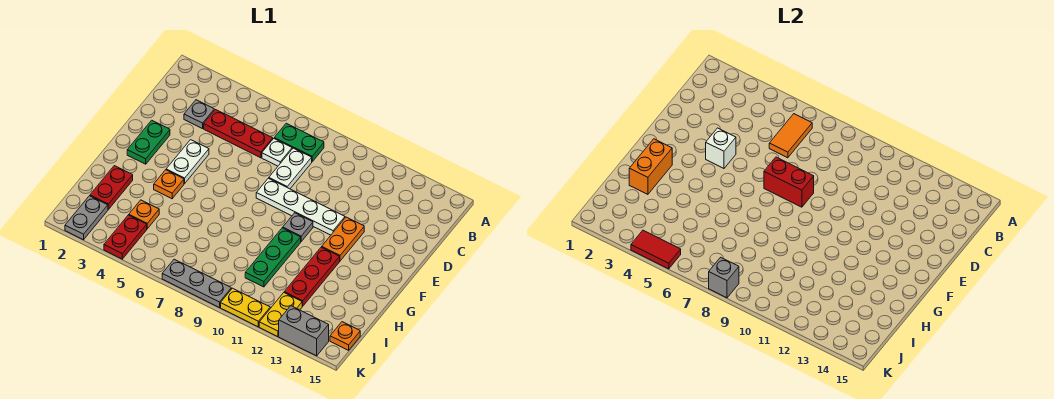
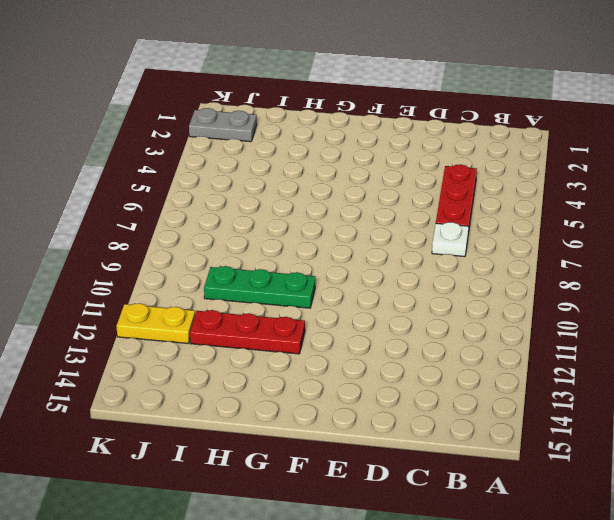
none -> green plate B7:B8 level 1
none -> grey plate C3 level 1
none -> white plate C8:D8 level 1

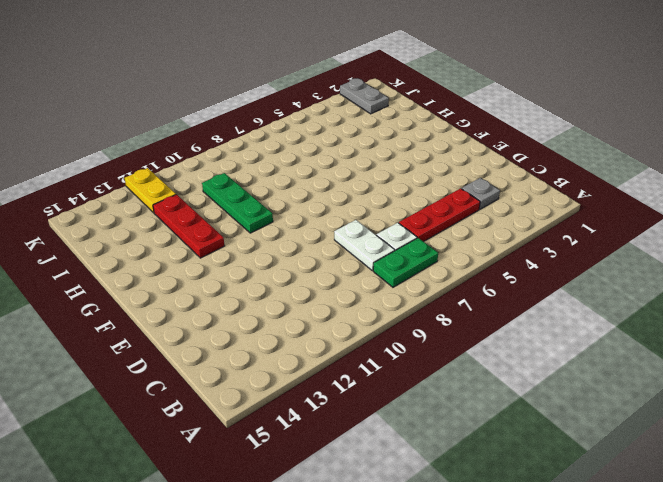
none -> green plate E2:F2 level 1
none -> white plate E4:F4 level 1
none -> white plate E8:E11 level 1

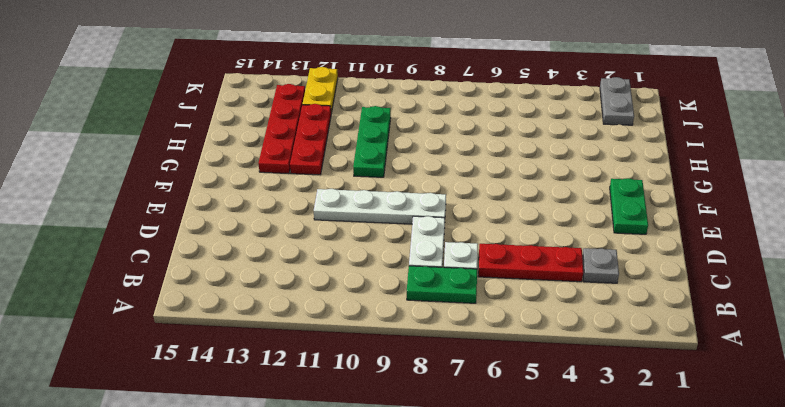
red plate G13:J13 level 1 -> none
none -> white plate E4:F4 level 1
none -> orange plate E12:F12 level 1
none -> grey plate F10 level 1

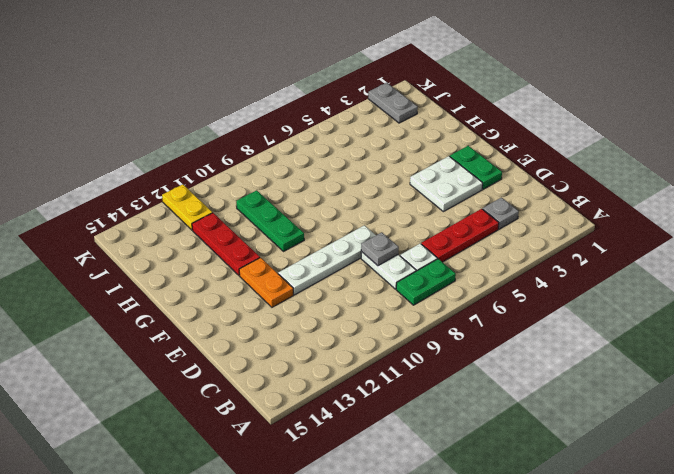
grey plate D8 level 2 -> grey plate F10 level 1
white plate E3:F4 level 1 -> white plate E4:F4 level 1
none -> orange plate G4 level 1
none -> red plate H2:I2 level 1
none -> orange plate I4 level 1

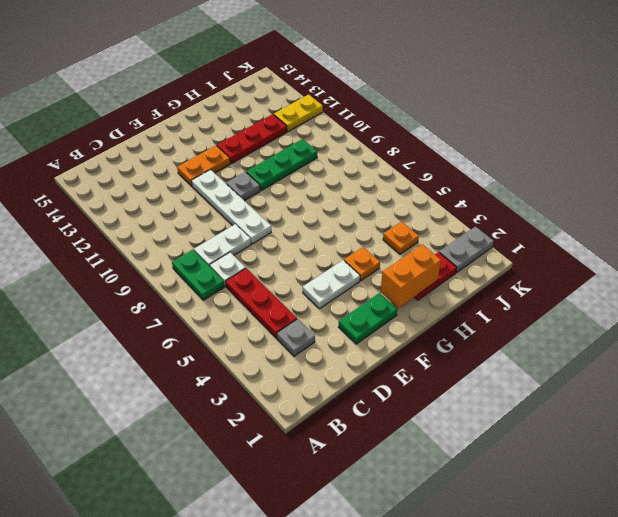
none -> red plate J4:K4 level 1
none -> orange plate J15 level 1
none -> grey plate K7:K9 level 1

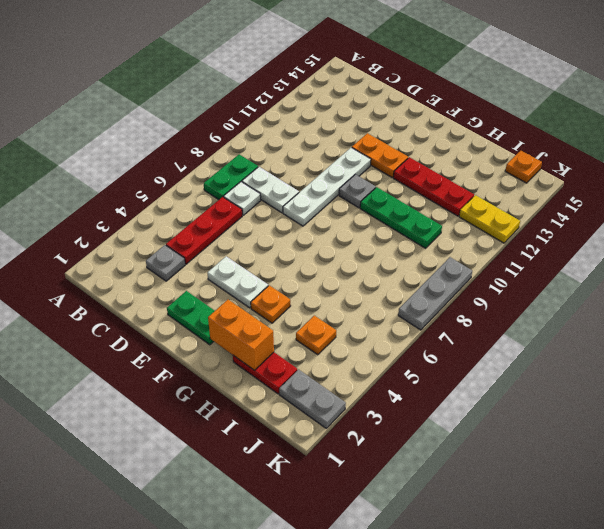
none -> red plate J4:K4 level 1
none -> yellow plate K10:K11 level 1
none -> grey brick K13:K14 level 1

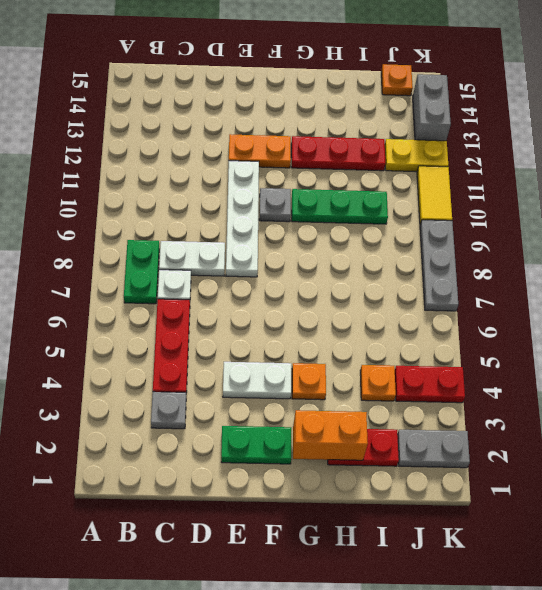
yellow tile K10:K11 level 1 -> yellow plate K10:K11 level 1
none -> orange tile B6:C6 level 2
none -> white brick E4 level 2
none -> red brick E7:E8 level 2

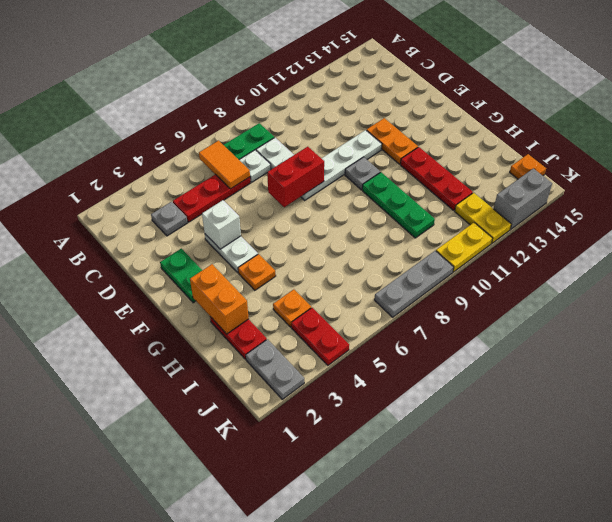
none -> red tile K4:K5 level 2
none -> grey brick K8 level 2

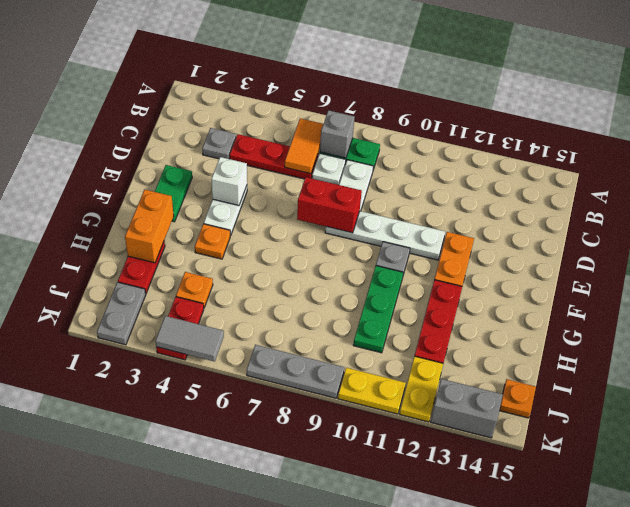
grey brick B7 level 2 -> grey brick K8 level 2
grey tile K4:K5 level 2 -> red tile K4:K5 level 2

